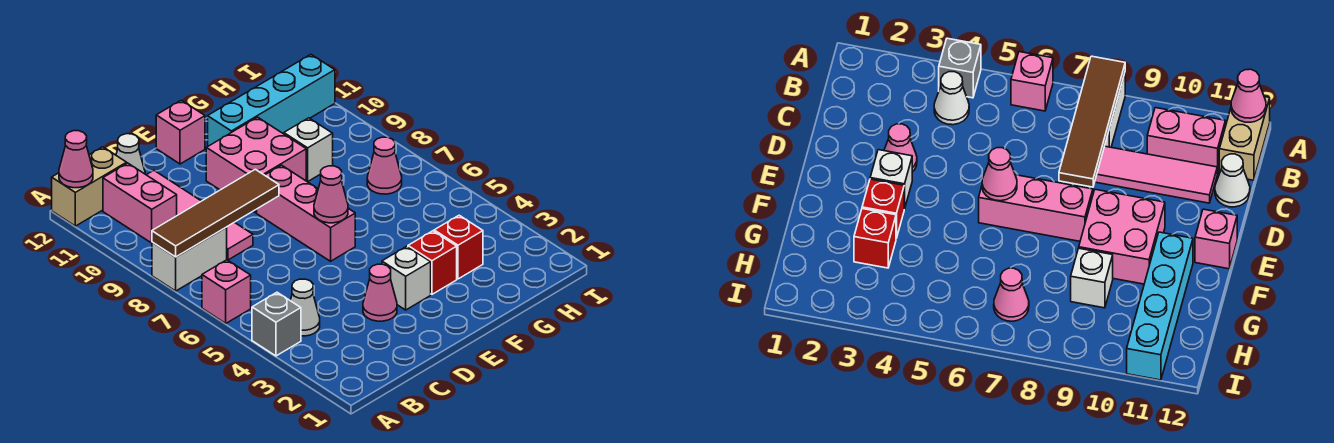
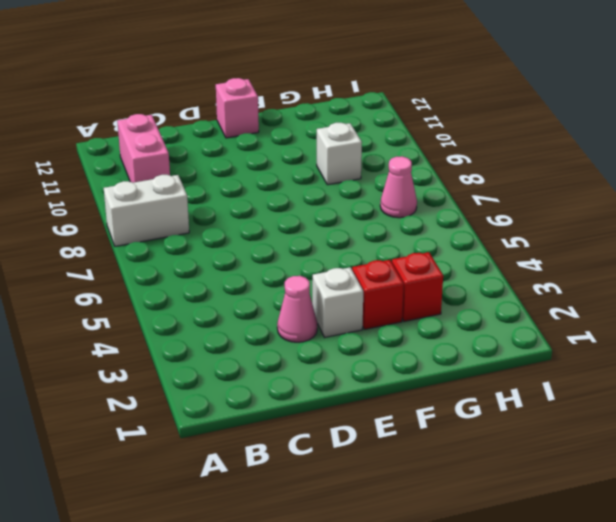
none -> grey brick A4 level 1
none -> pink brick A6 level 1
none -> tan brick A12:B12 level 1

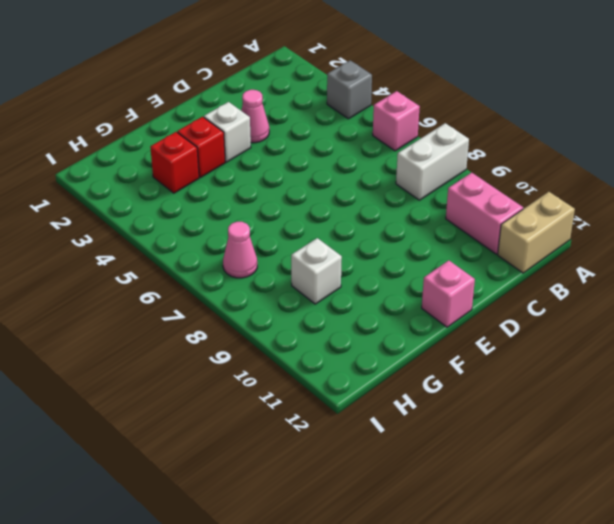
none -> white cone B4 level 1
none -> pink tile C8:C11 level 1
none -> white cone C12 level 1

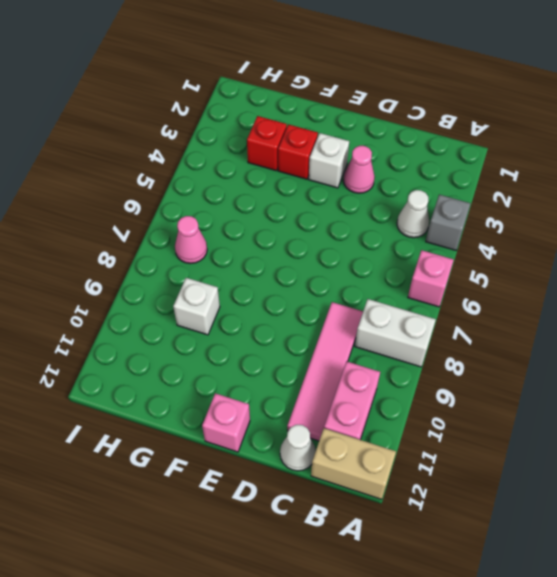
none -> pink brick E6:E8 level 1
none -> pink brick E9:F10 level 1
none -> cyan brick F11:I11 level 1

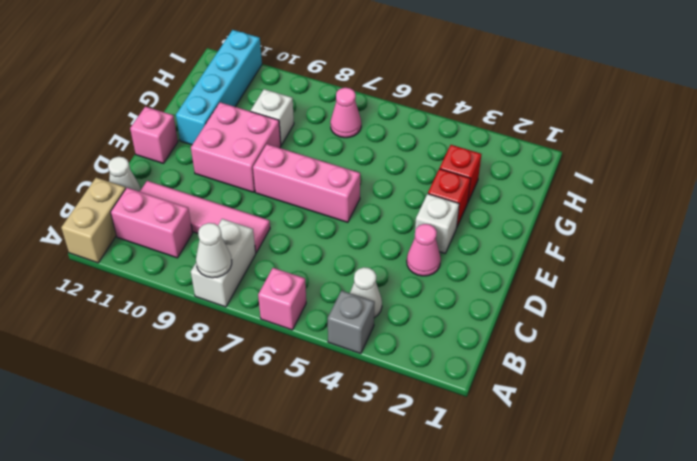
white cone A8 level 2 -> brown tile A8:D8 level 2
none -> pink cone A12 level 2
none -> pink cone E6 level 2

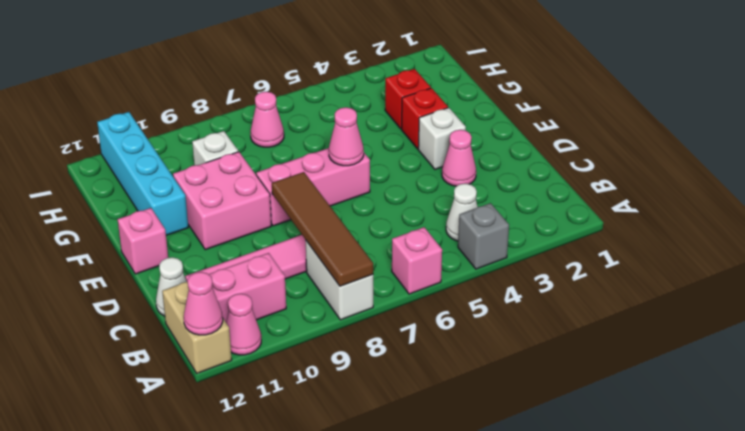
pink cone A11 level 1 -> none

